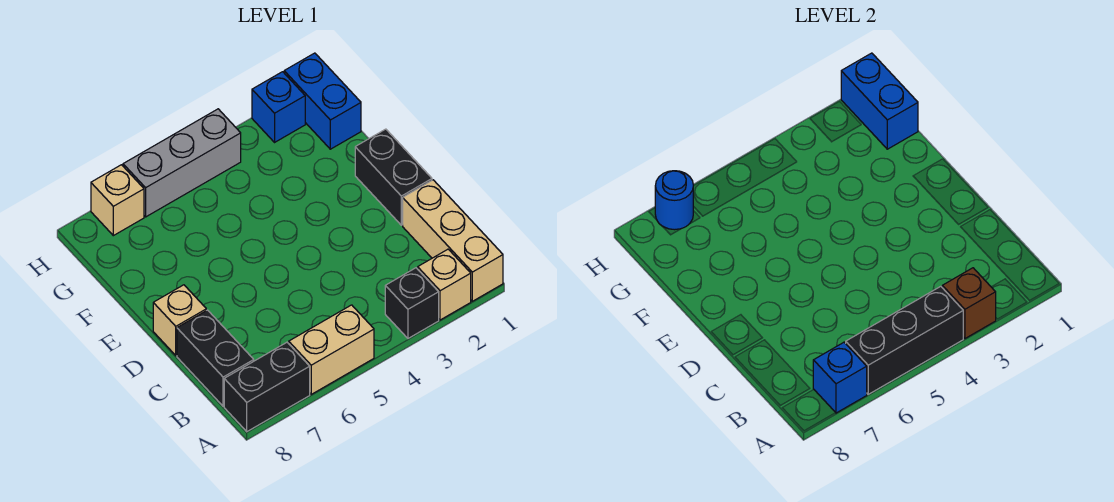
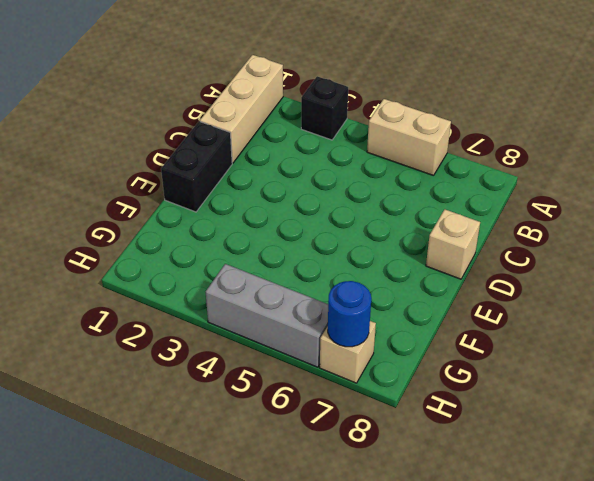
none -> tan brick A2 level 1
none -> black brick A7:A8 level 1
none -> black brick B8:C8 level 1

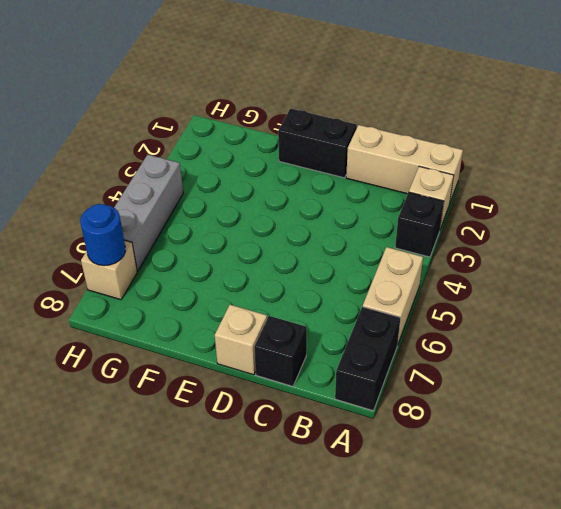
black brick C8 level 1 -> black brick B8:C8 level 1
none -> blue brick G1:H1 level 1
none -> blue brick H2 level 1
none -> brown brick A3 level 2

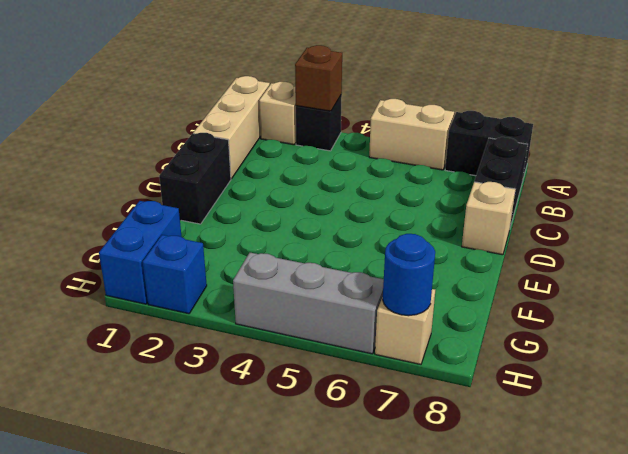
none -> black brick A4:A6 level 2
none -> blue brick A7 level 2
none -> blue brick G1:H1 level 2

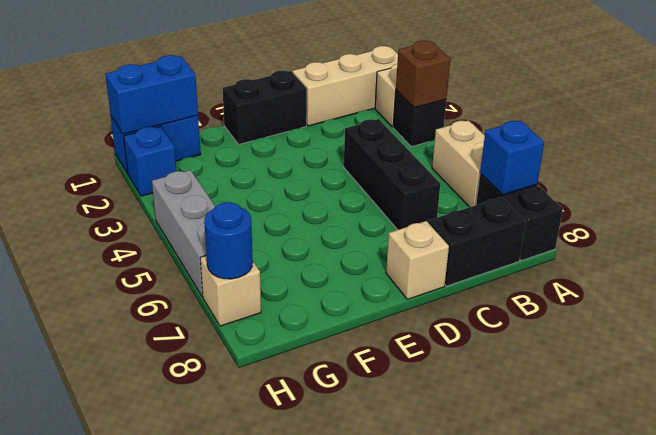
black brick C4:C6 level 1 -> black brick A4:A6 level 2

